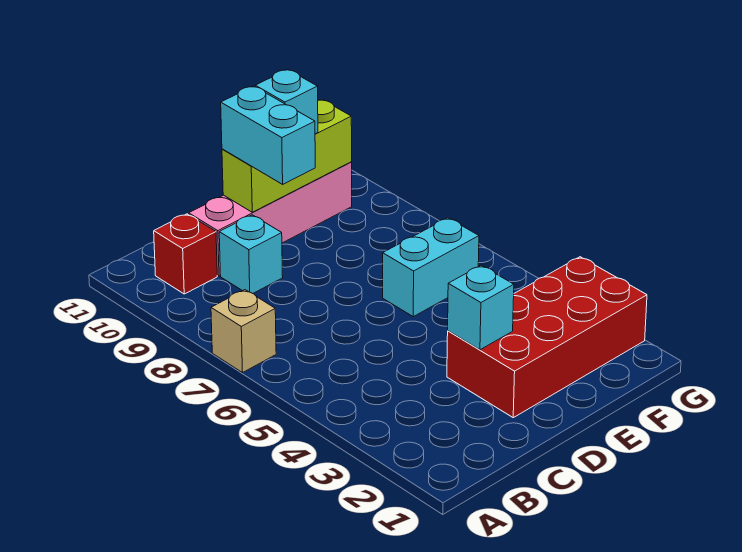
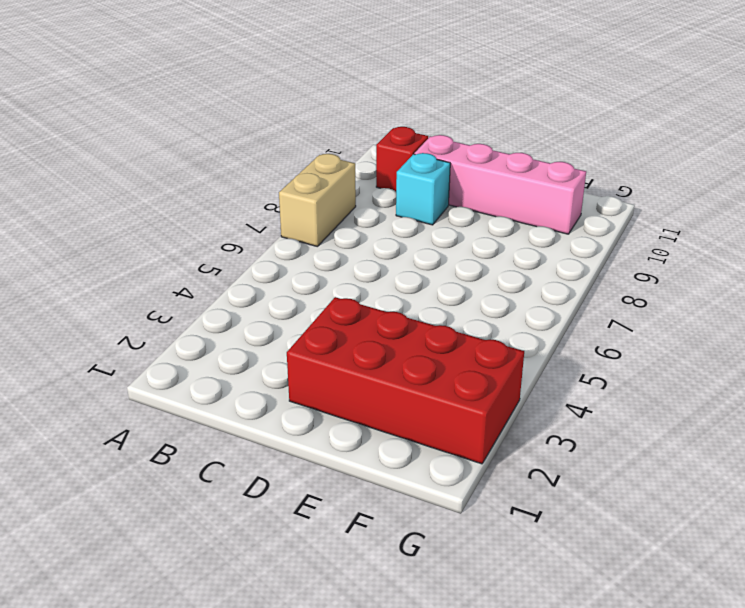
tan brick A7:A8 level 1 -> tan brick A7 level 1
none -> cyan brick E6:F6 level 1
none -> cyan brick D3 level 2

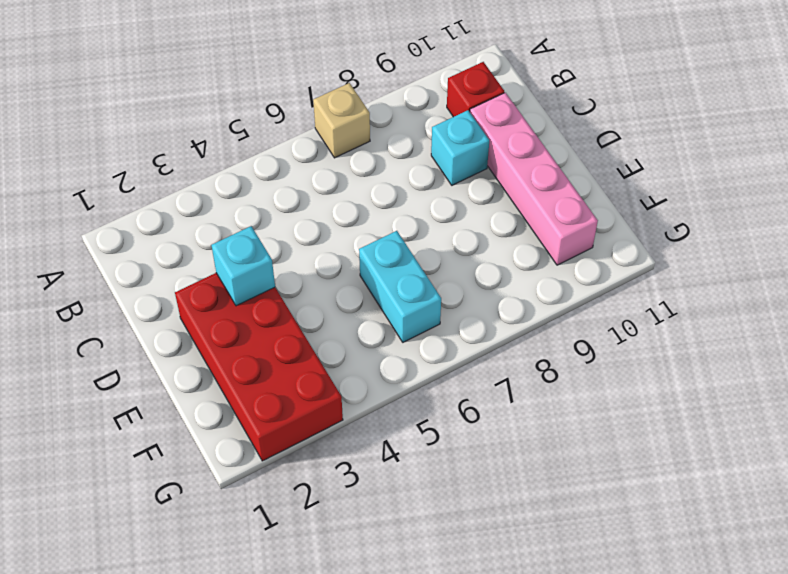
none -> lime brick D10:F10 level 2
none -> cyan brick D9:D10 level 3

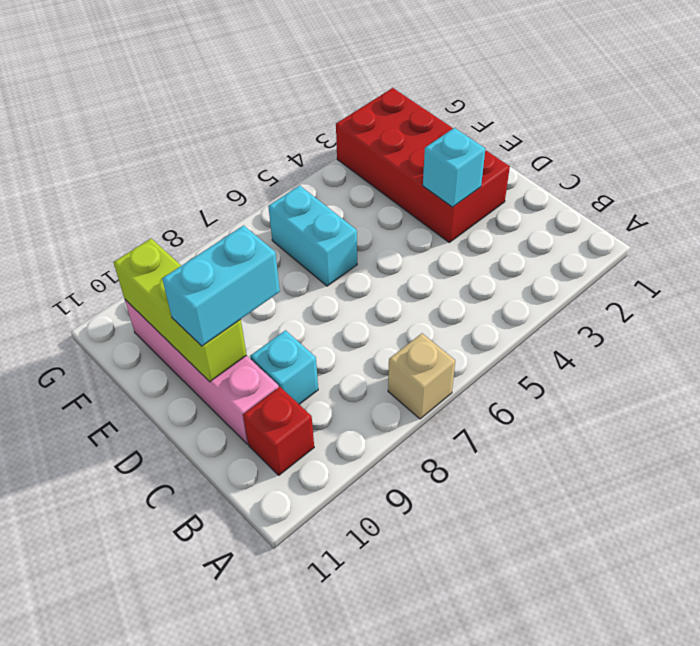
none -> cyan brick E10 level 3

